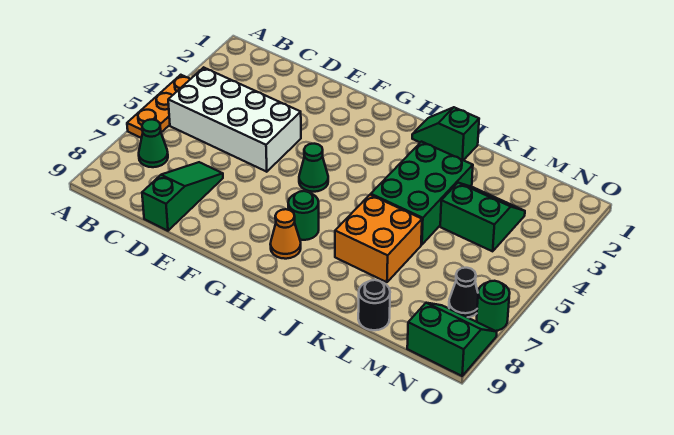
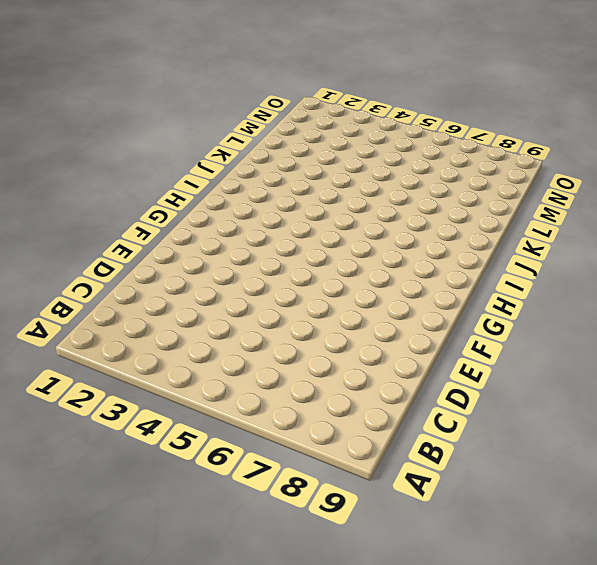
none -> orange plate A4:A6 level 1
none -> white brick B4:E5 level 1
none -> green cone B7 level 1

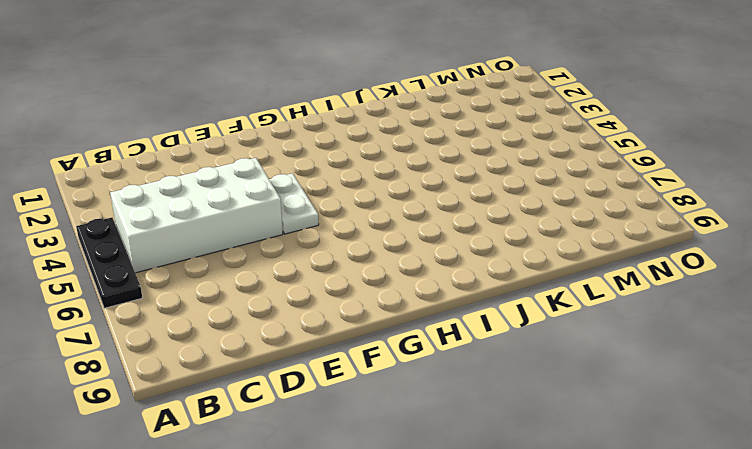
black plate A4:A6 level 1 -> orange plate A4:A6 level 1
white plate F4:F5 level 1 -> none
none -> green cone B7 level 1
none -> green slope D7:D9 level 1 top 9
none -> green cone G5 level 1

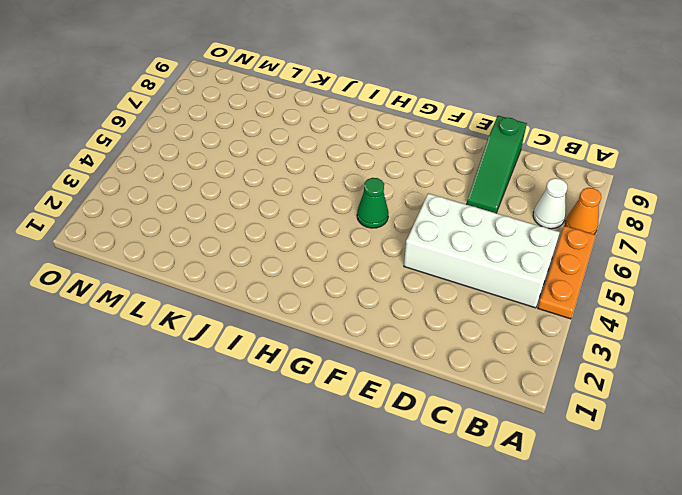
orange cone A7 level 1 -> orange cone H8 level 1
white cone B7 level 1 -> green cone B7 level 1
none -> green round brick H7 level 1
none -> green slope I1:J1 level 1 top J
none -> green brick J3:K5 level 1

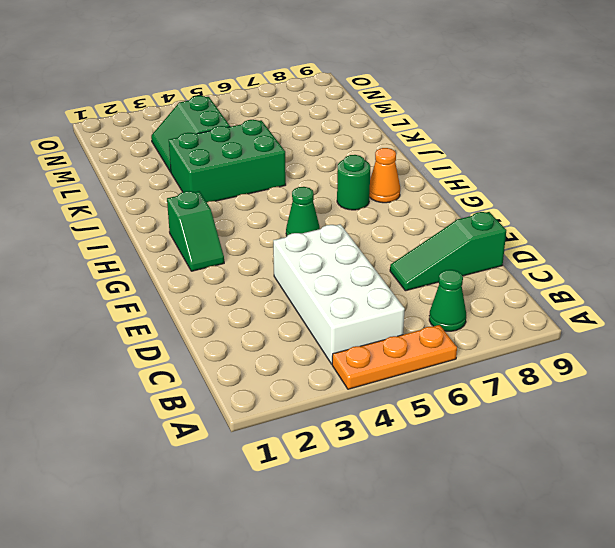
green slope G2:H2 level 1 top H -> green slope I1:J1 level 1 top J
none -> orange brick J6:K7 level 1
none -> black round brick L9 level 1
none -> black cone N7 level 1

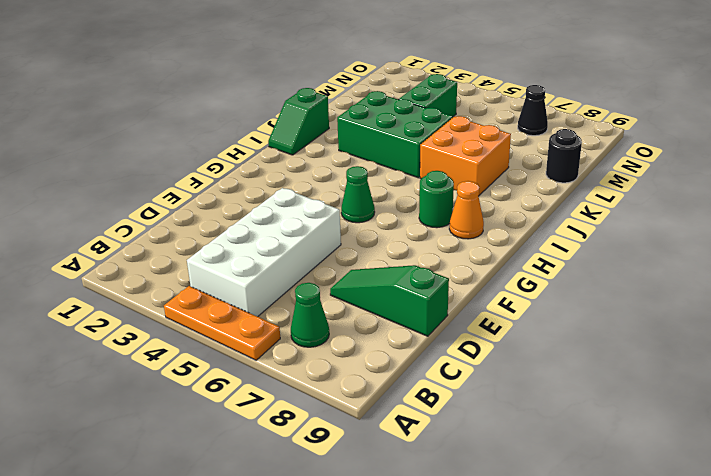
none -> green slope N8:O9 level 1 top 9
none -> green round brick O7 level 1

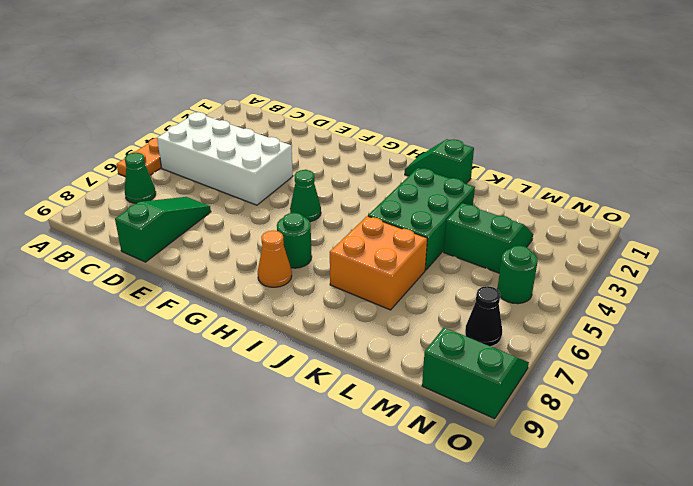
green round brick N5 level 1 -> green round brick O7 level 1
none -> black round brick L9 level 1

